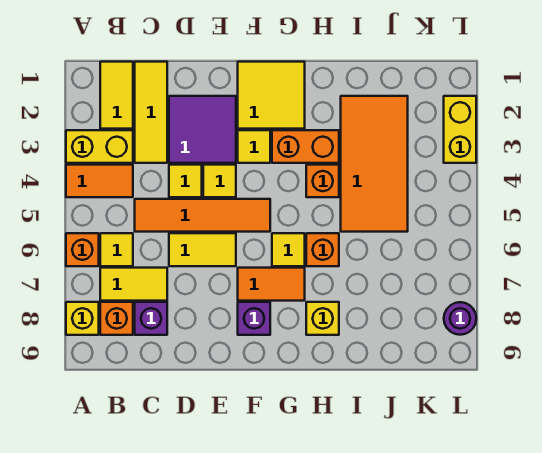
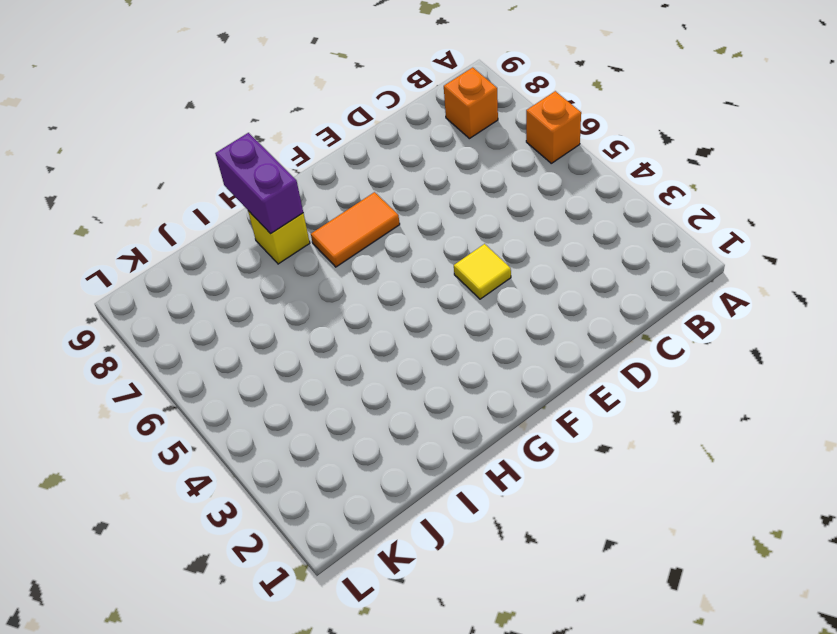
purple brick H8:H9 level 2 -> none
none -> yellow brick A3:B3 level 1
none -> orange tile A4:B4 level 1
none -> yellow brick A8 level 1

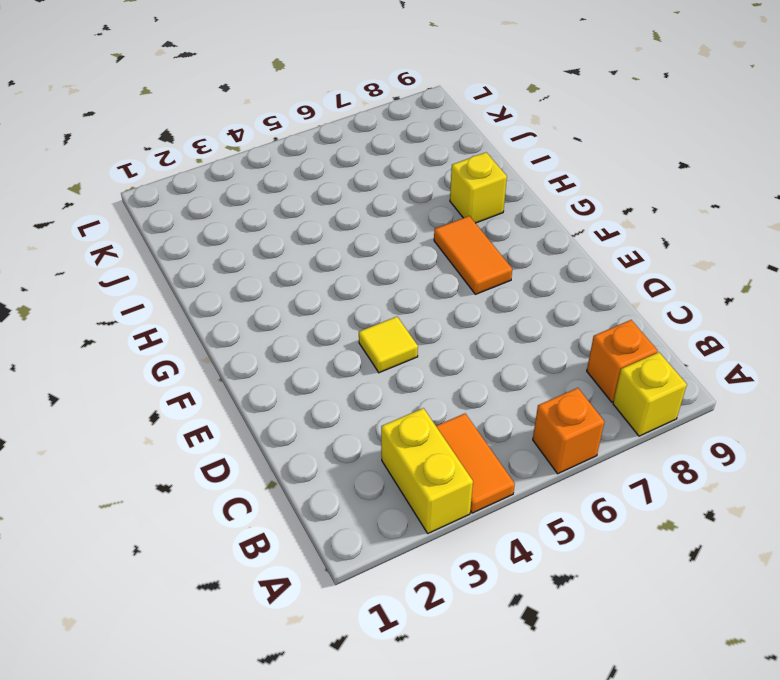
none -> yellow tile B1:B2 level 1
none -> yellow tile B6 level 1
none -> yellow tile B7:C7 level 1

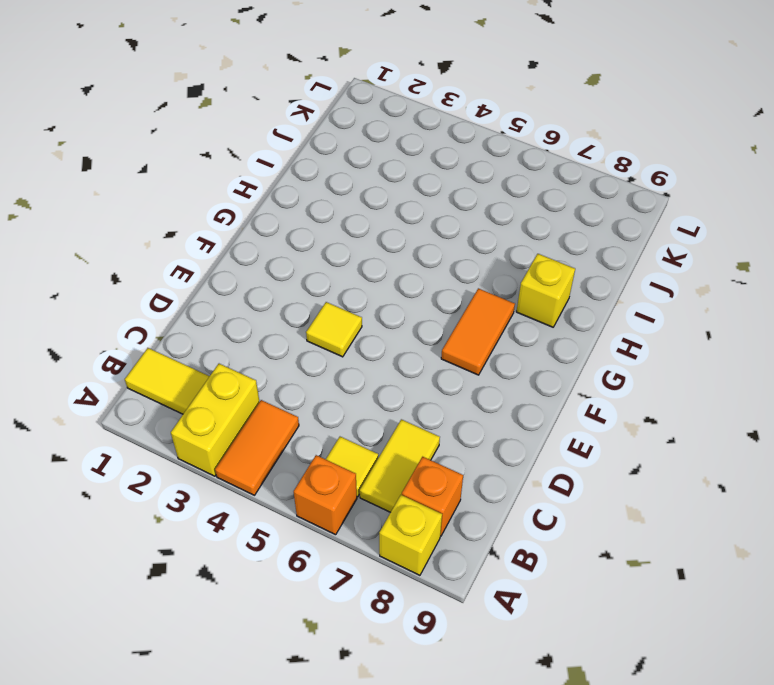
none -> yellow tile C1:C3 level 1
none -> orange tile C5:F5 level 1
none -> purple brick C8 level 1

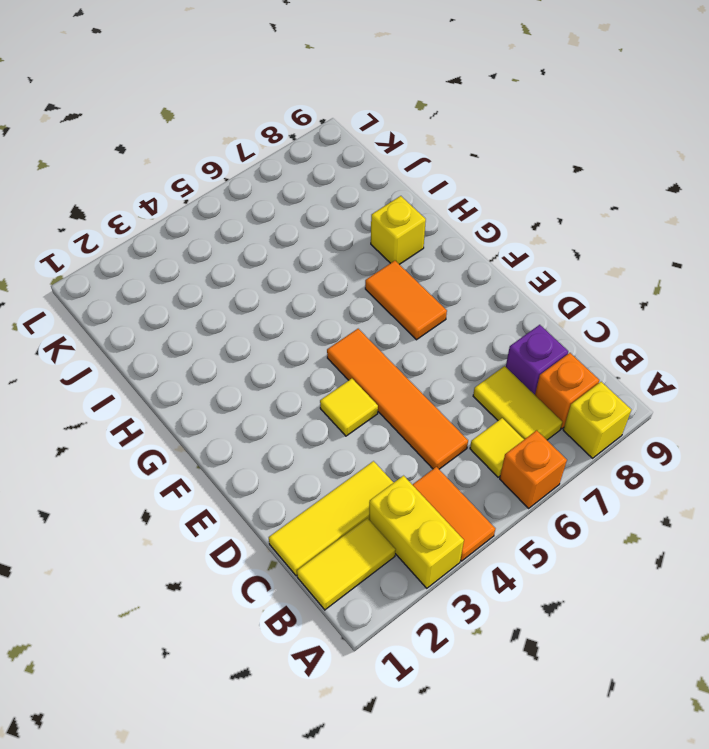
none -> purple tile D2:E3 level 1
none -> yellow tile D4 level 1
none -> yellow tile D6:E6 level 1

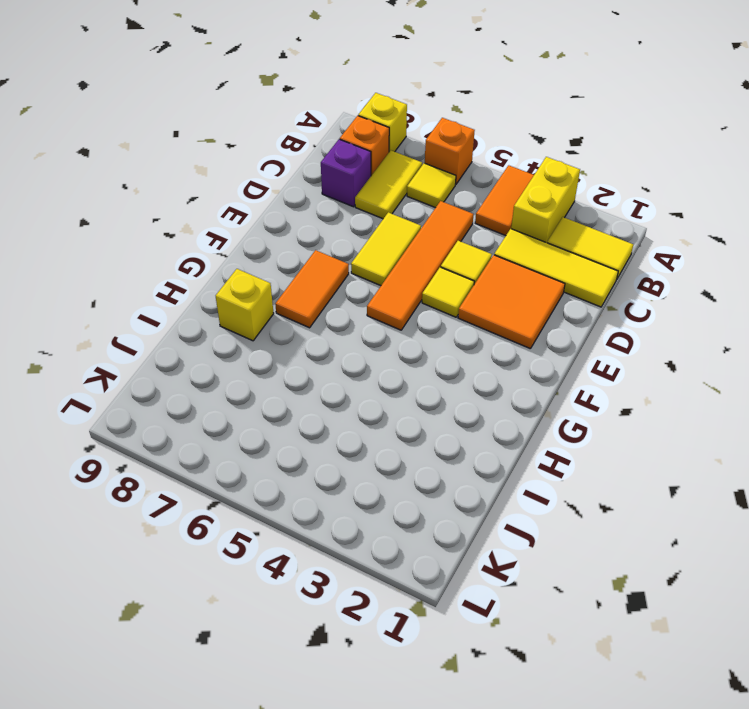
orange tile D2:E3 level 1 -> purple tile D2:E3 level 1
none -> yellow tile F1:G2 level 1
none -> yellow tile F3 level 1
none -> purple brick F8 level 1

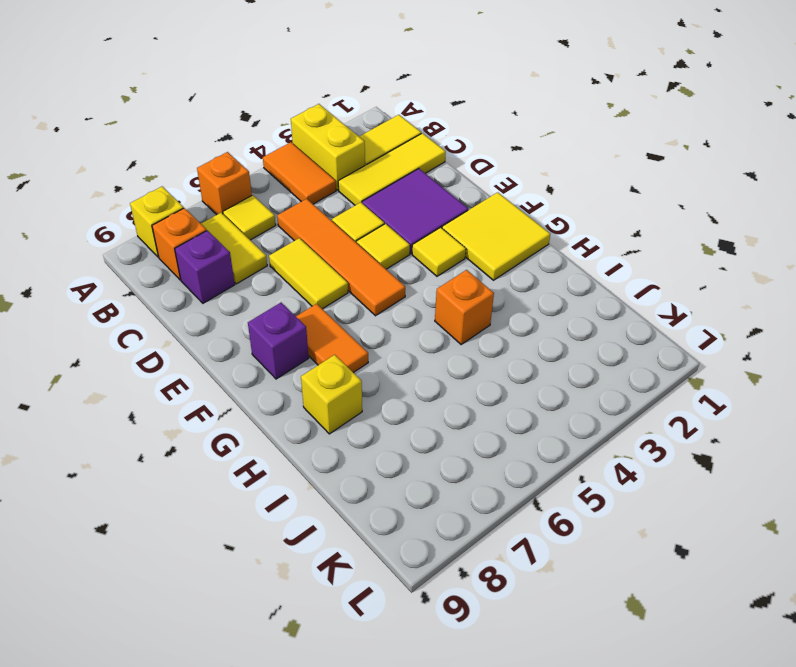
none -> orange brick G3:H3 level 1
none -> yellow tile G6 level 1
none -> orange brick H6 level 1

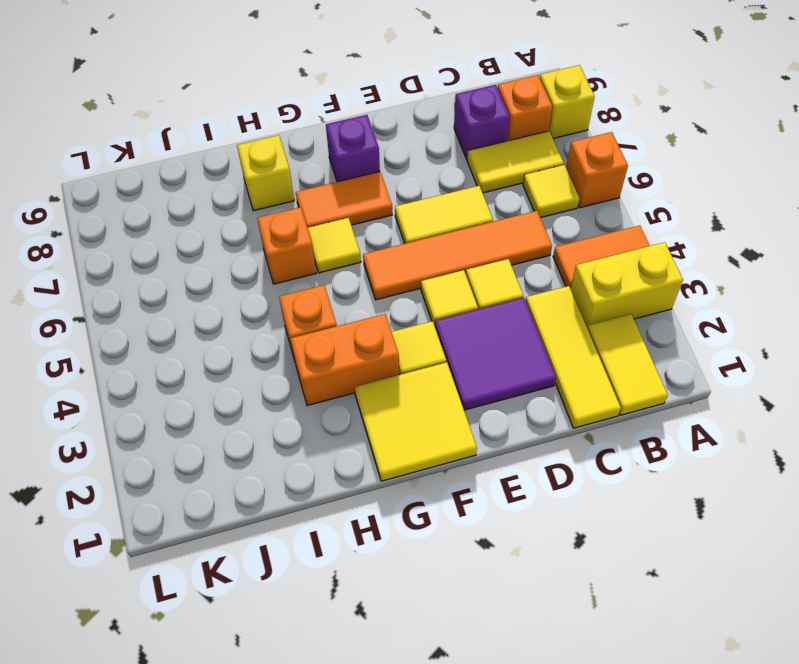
none -> orange tile I2:J5 level 1
none -> yellow brick L2:L3 level 1
none -> purple round brick L8 level 1

